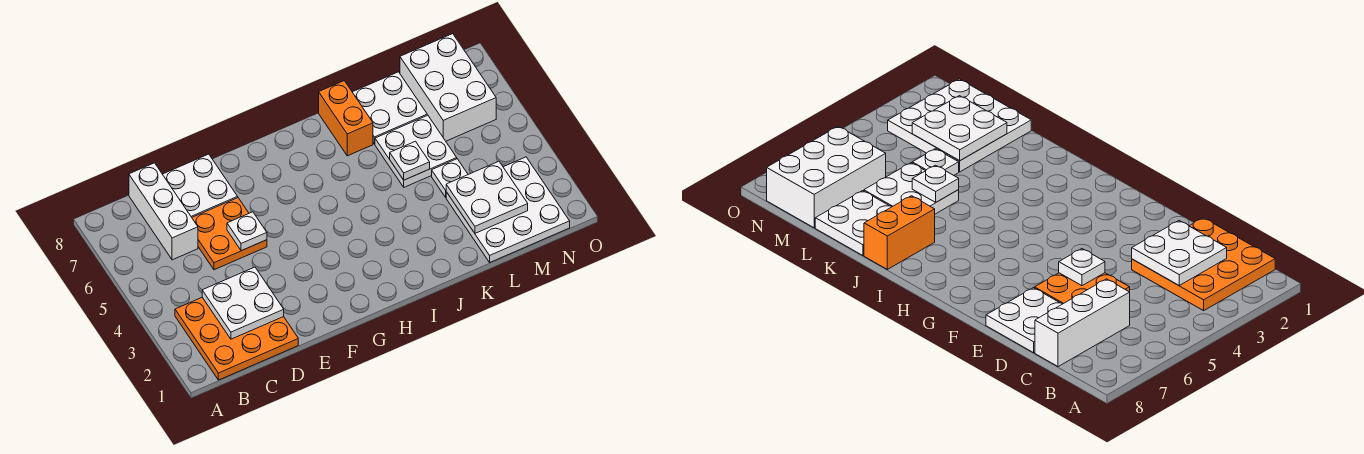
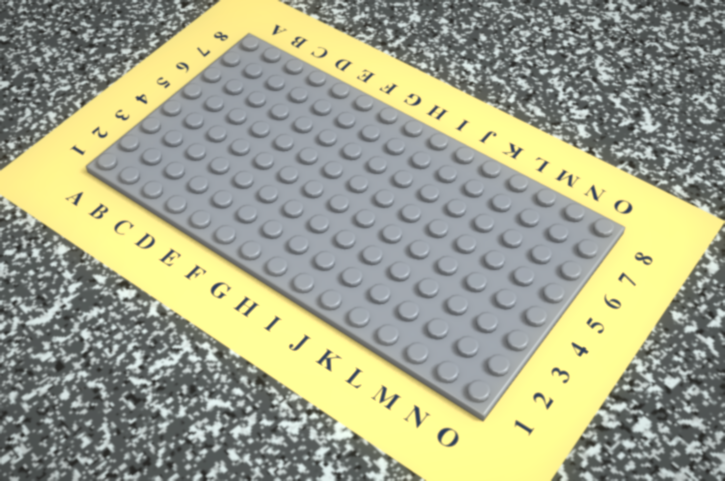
none -> orange plate B1:D3 level 1
none -> white brick C6:C8 level 1
none -> orange plate D5:E6 level 1

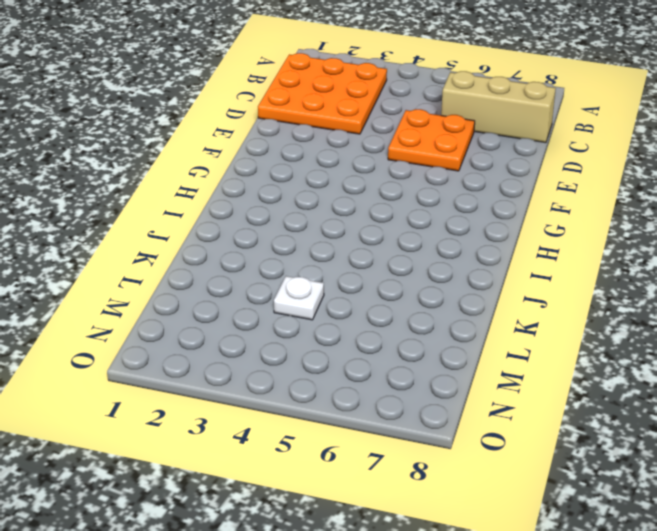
tan brick C6:C8 level 1 -> white brick C6:C8 level 1
none -> white plate D7:E8 level 1
none -> orange brick J7:J8 level 1
none -> white plate K5:L6 level 1

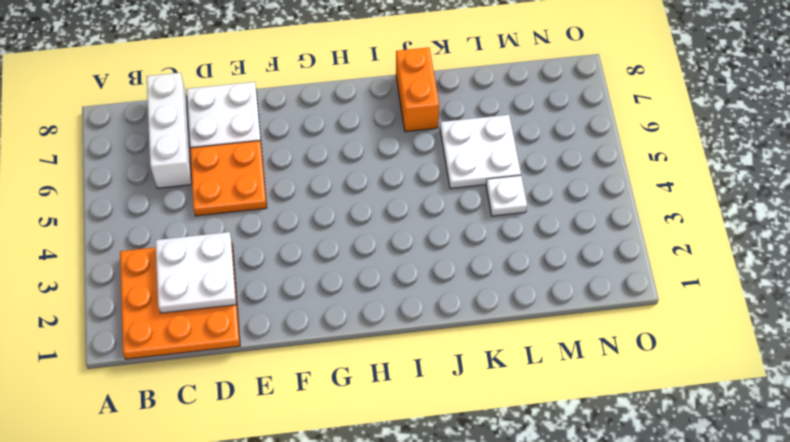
none -> white plate K7:L8 level 1
none -> white plate L1:N3 level 1
none -> white brick M6:N8 level 1

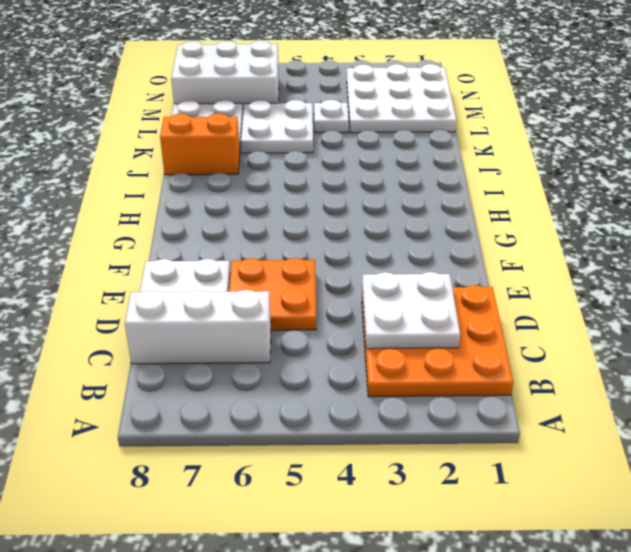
none -> white plate E5 level 2
none -> white plate K5 level 2
none -> white plate L2:M3 level 2

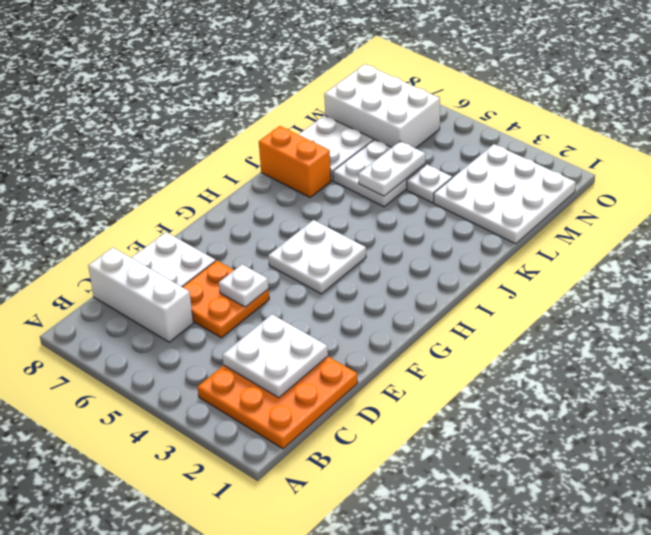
white plate G4:H5 level 1 -> white plate L2:M3 level 2
white plate K5:L5 level 2 -> white plate K5 level 2

